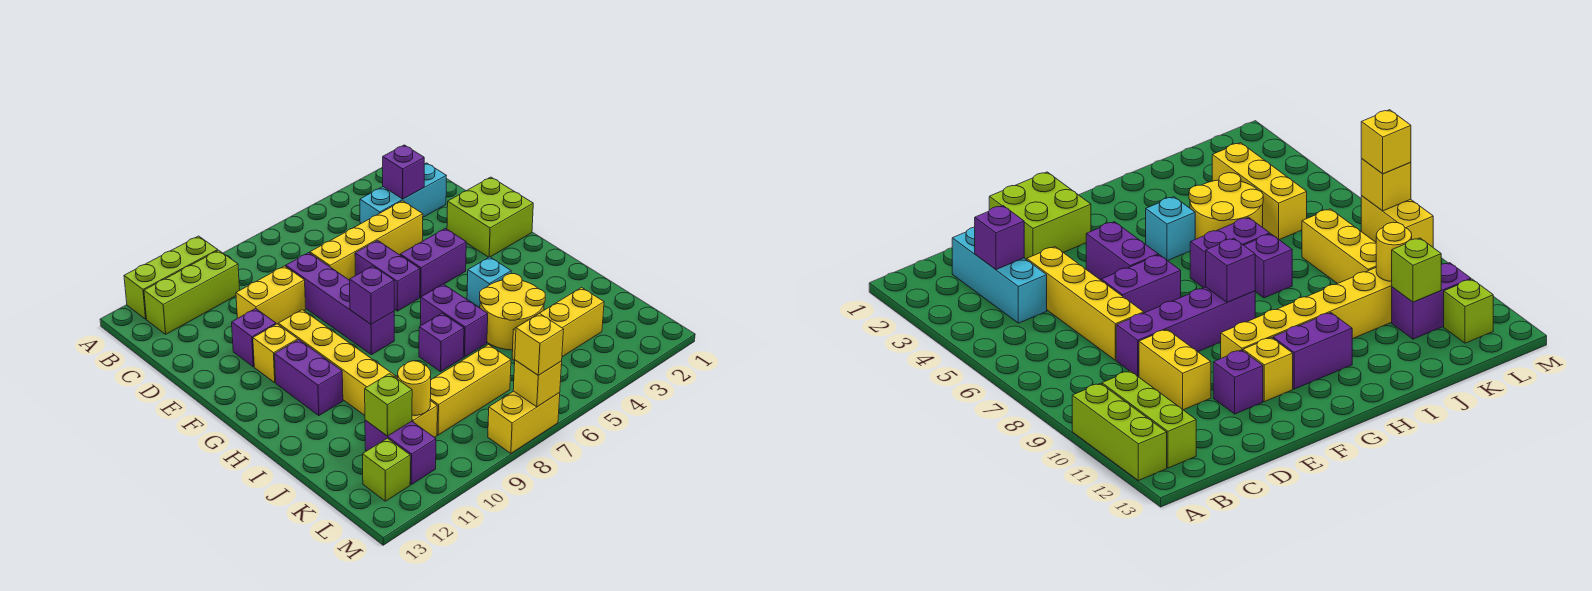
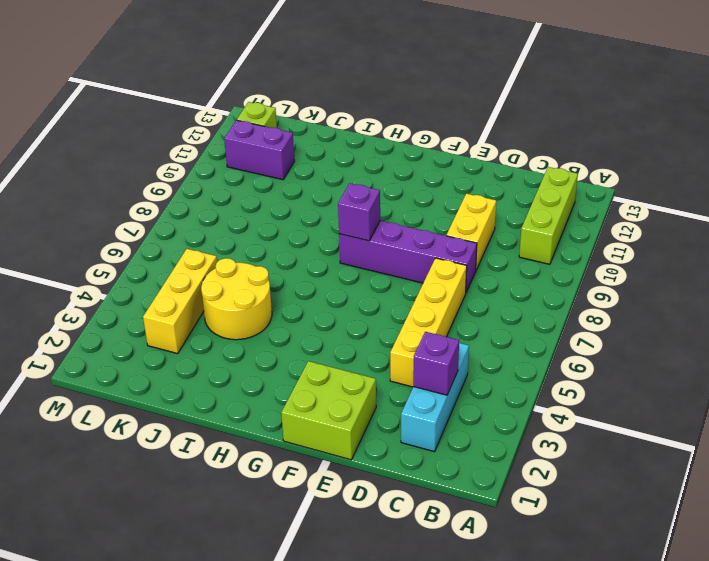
none -> lime brick A10:A12 level 1
none -> purple brick E6:F6 level 1
none -> purple brick E11 level 1

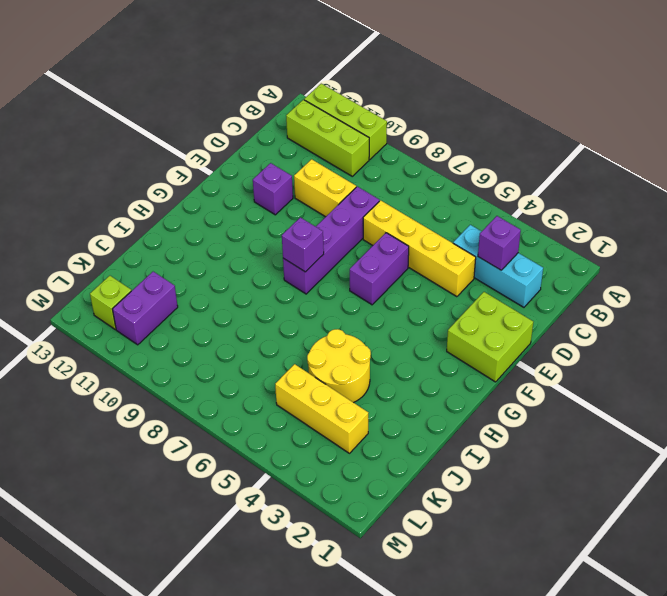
none -> purple brick F4:F5 level 1
none -> yellow brick F10:K10 level 1
none -> yellow brick F11 level 1

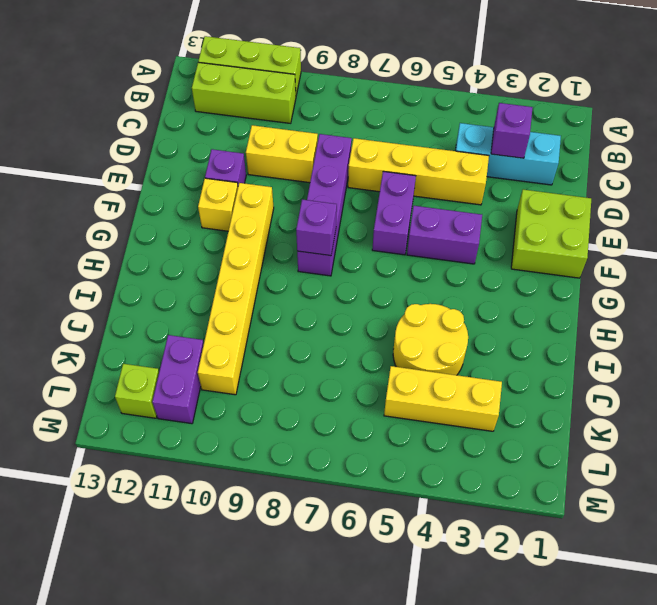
none -> purple brick G11:H11 level 1
none -> cyan brick H4 level 1
none -> purple brick H6:I6 level 1

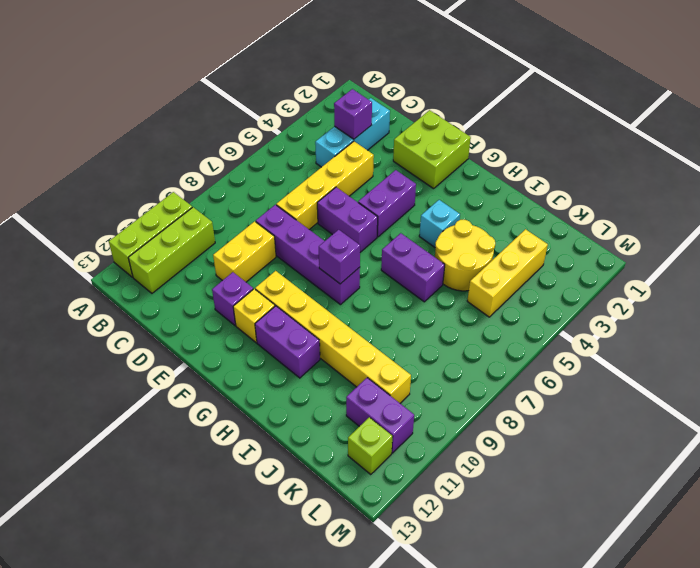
none -> purple brick I7 level 1
none -> yellow brick K7:K9 level 1
none -> yellow brick M7:M8 level 1

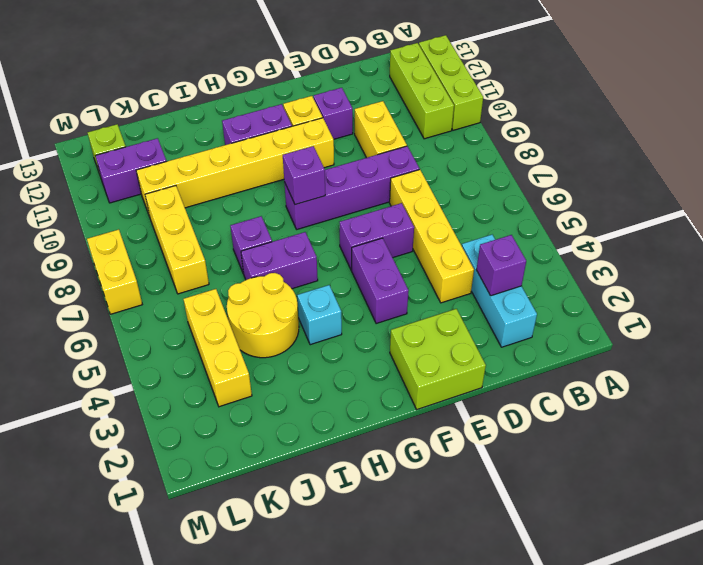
none -> yellow round brick K10 level 2
none -> lime brick K11 level 2
none -> yellow brick M7 level 2

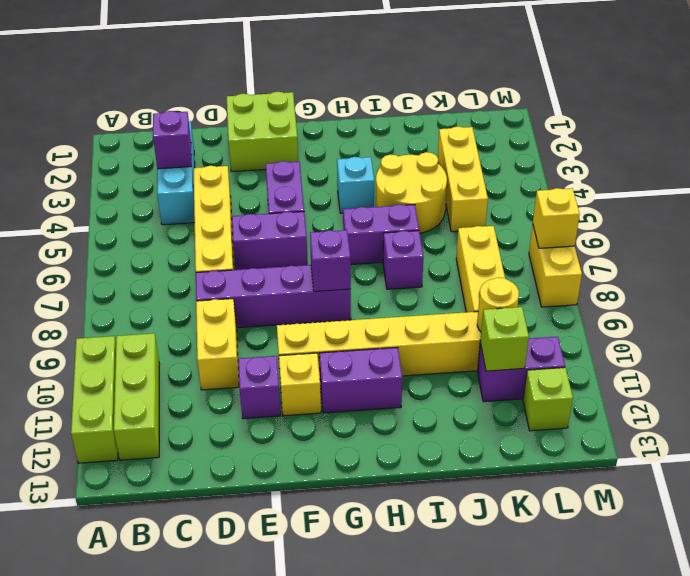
none -> yellow brick M7 level 3

